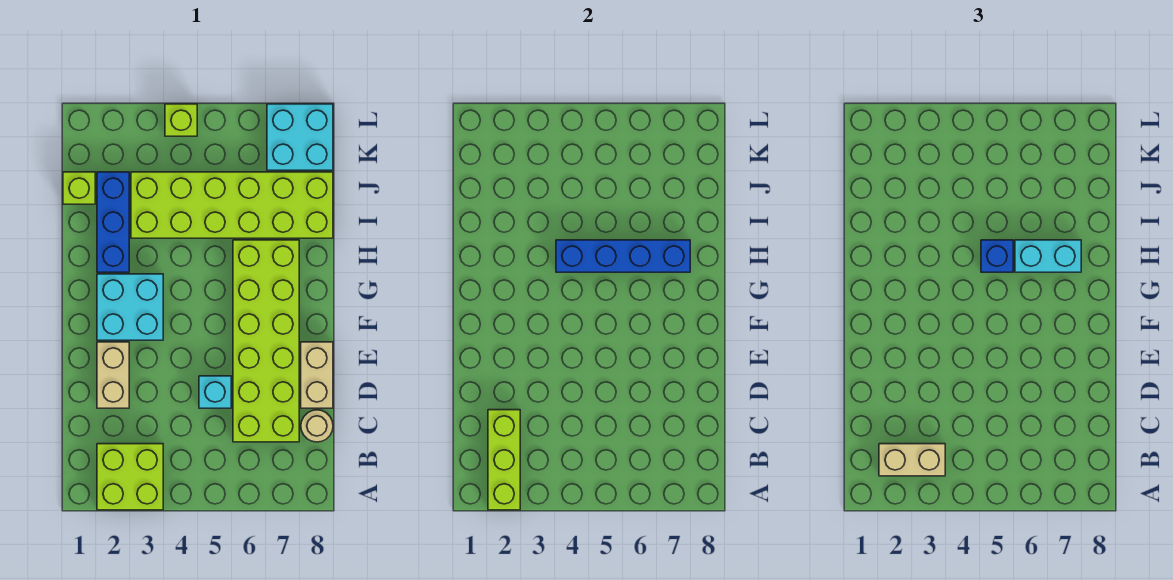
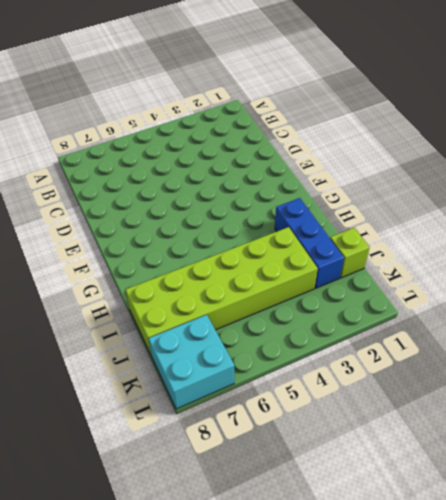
none -> lime brick A2:B3 level 1
none -> lime brick C6:H7 level 1
none -> tan round brick C8 level 1

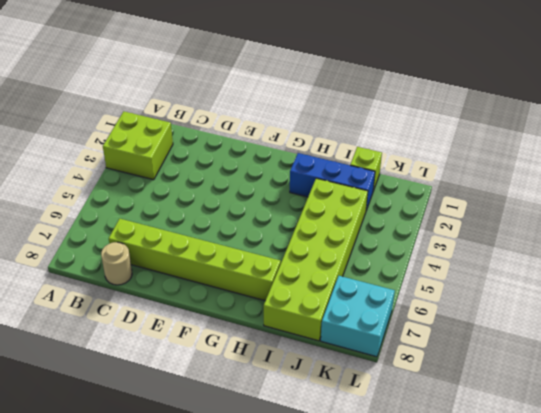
lime brick C7:H7 level 1 -> lime brick C6:H7 level 1
none -> tan brick D2:E2 level 1
none -> cyan brick D5 level 1
none -> tan brick D8:E8 level 1

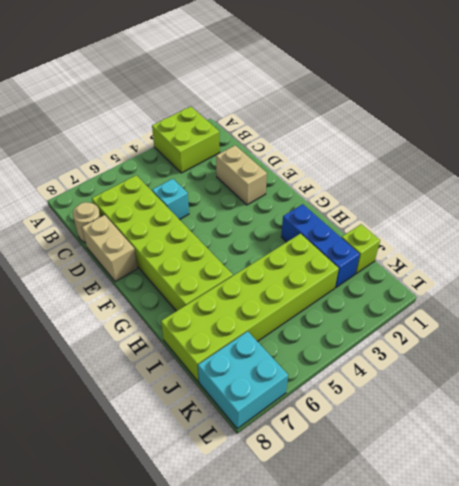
none -> cyan brick F2:G3 level 1
none -> lime brick L4 level 1
none -> lime brick A2:C2 level 2

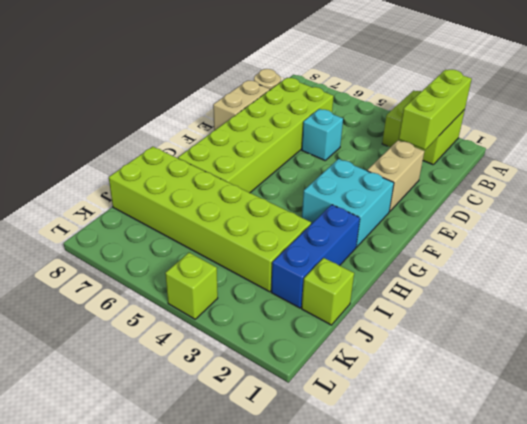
none -> cyan brick K7:L8 level 1
none -> blue brick H4:H7 level 2
none -> tan brick B2:B3 level 3

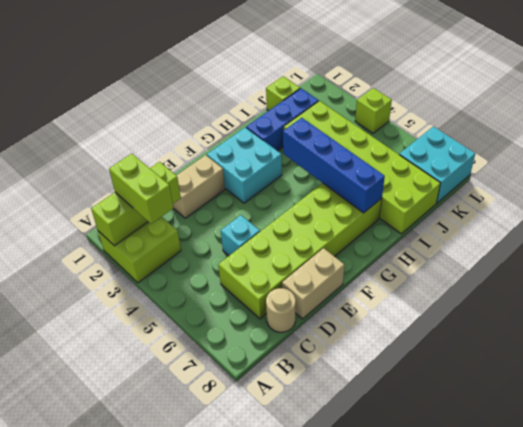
lime brick B2:B3 level 3 -> tan brick B2:B3 level 3
none -> blue brick H5 level 3
none -> cyan brick H6:H7 level 3

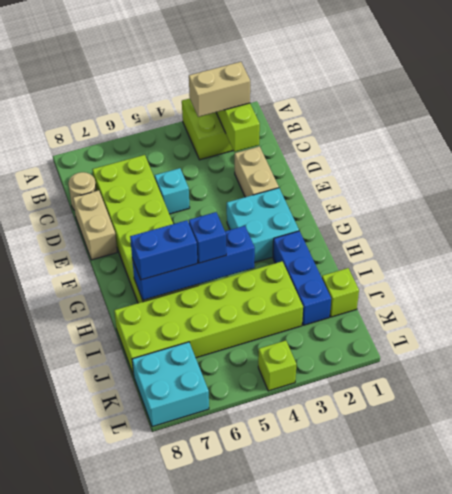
blue brick H6:H7 level 3 -> cyan brick H6:H7 level 3

